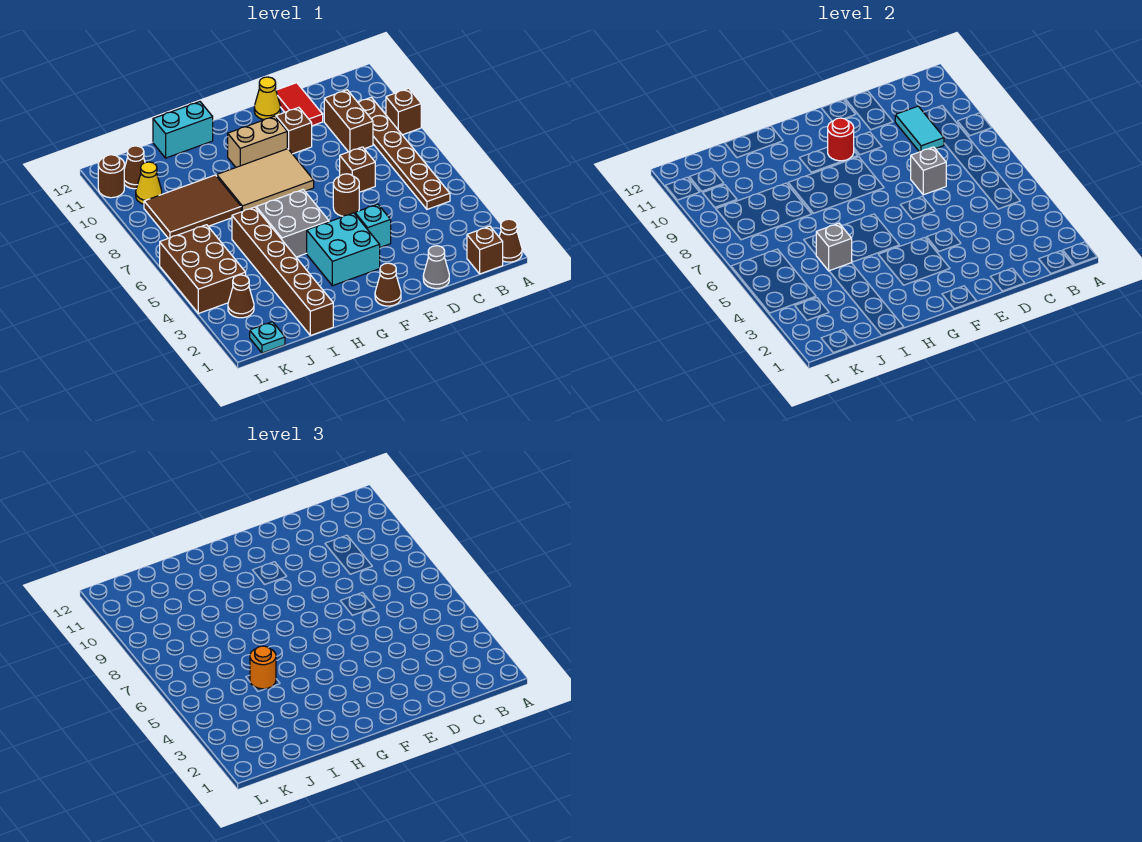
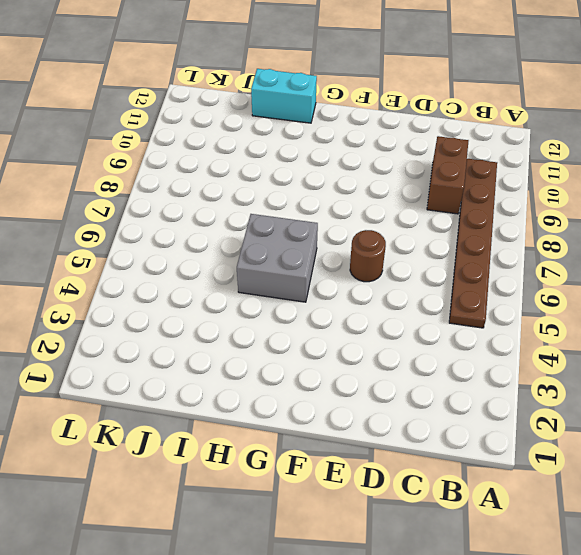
none -> brown cone A1 level 1
none -> brown brick A9 level 1
none -> brown brick B1 level 1
none -> grey cone D1 level 1

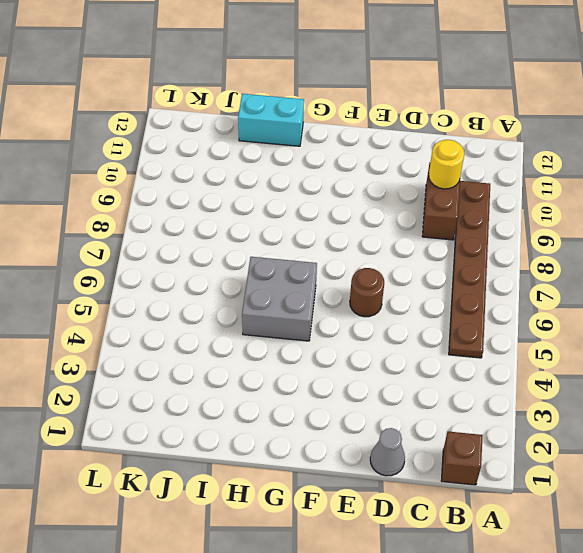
yellow round brick C10 level 2 -> cyan tile C9:C10 level 2
none -> brown cone A1 level 1
none -> brown brick A9 level 1
none -> brown brick D7 level 1
none -> red tile D11:D12 level 1

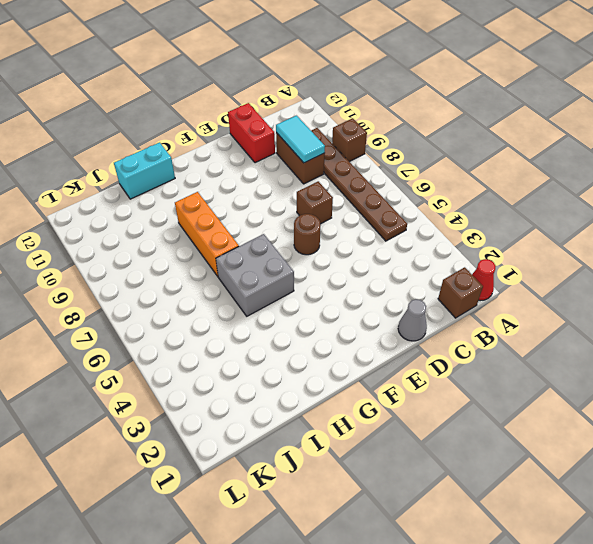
red cone A1 level 1 -> brown cone A1 level 1
red brick D11:D12 level 1 -> red tile D11:D12 level 1
orange brick H7:H9 level 1 -> tan tile F8:H9 level 1
none -> cyan brick E4 level 1
none -> brown brick E10 level 1
none -> yellow cone E12 level 1
none -> brown cone F1 level 1

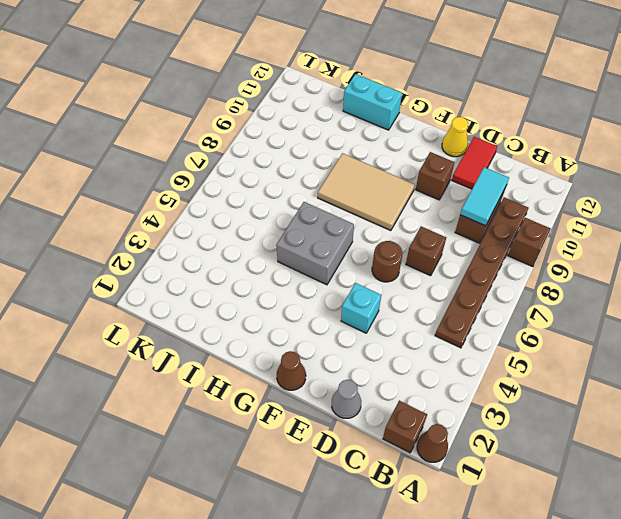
none -> cyan brick F3:G4 level 1
none -> tan brick F10:G10 level 1
none -> brown brick I1:I6 level 1
none -> brown tile I8:K9 level 1

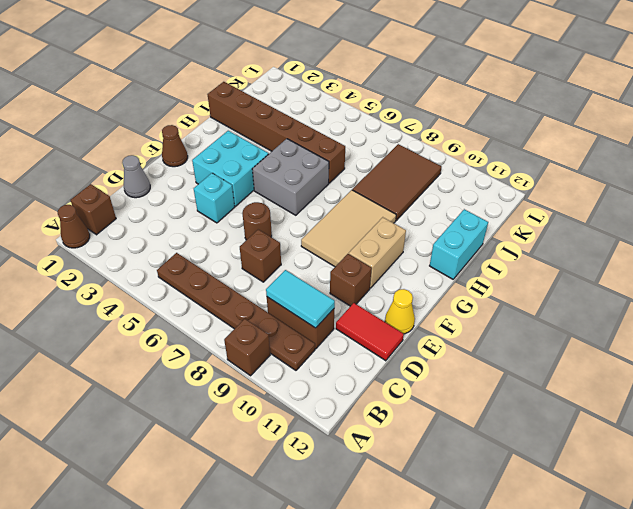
none -> cyan plate K1 level 1
none -> brown cone K3 level 1
none -> brown brick K4:L6 level 1
none -> yellow cone K10 level 1

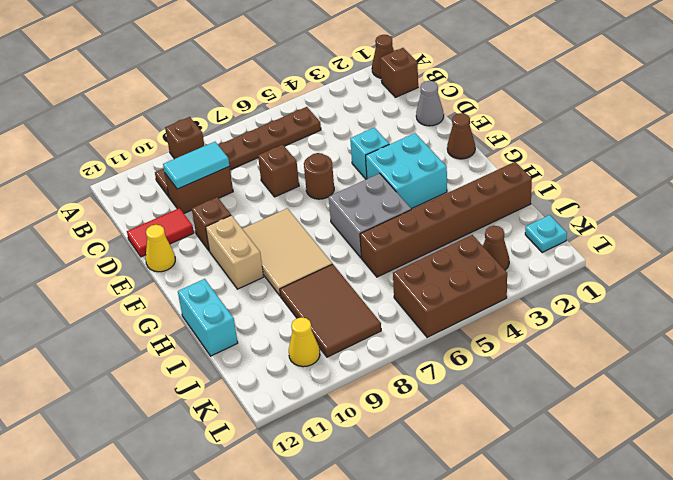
none -> brown cone K11 level 1
none -> brown round brick L11 level 1
none -> grey brick D7 level 2
none -> red round brick F10 level 2

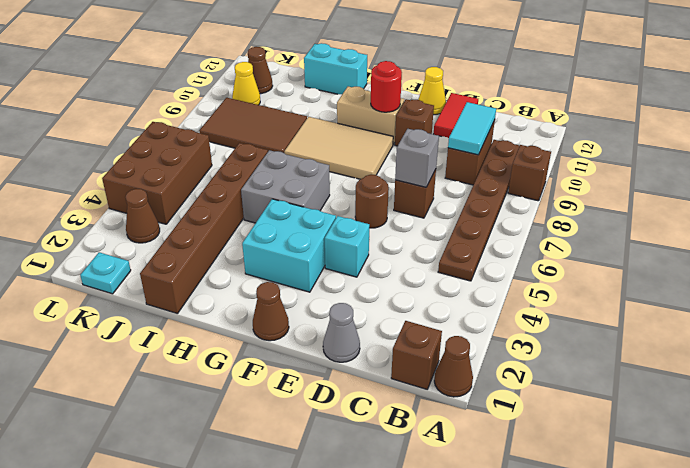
none -> brown round brick L11 level 1
none -> grey brick I5 level 2
none -> orange round brick I5 level 3

